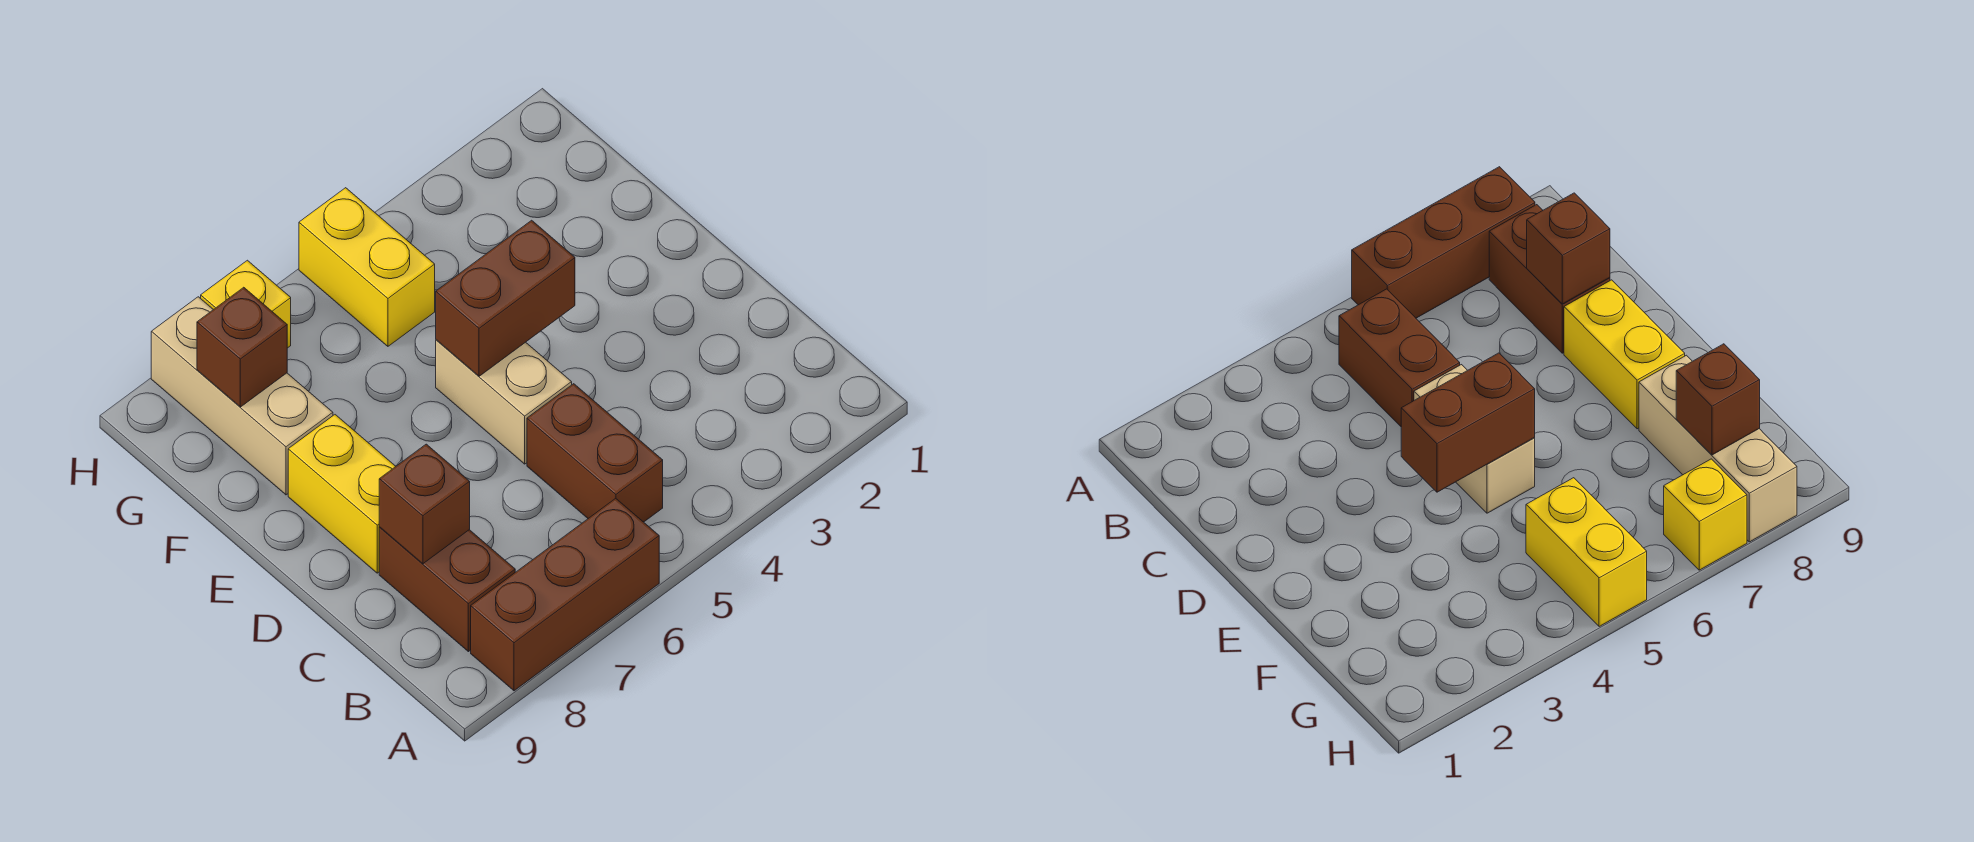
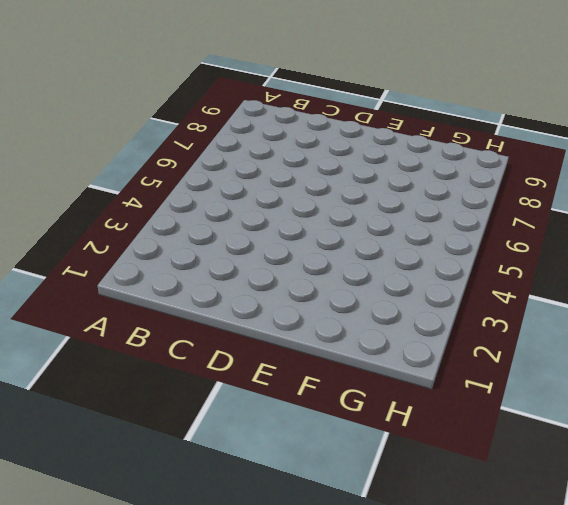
none -> brown brick A6:A8 level 1
none -> brown brick B5:C5 level 1

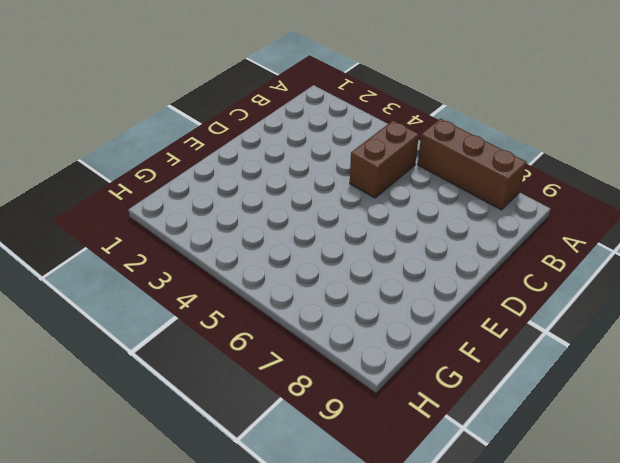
none -> brown brick B8:C8 level 1
none -> tan brick D5:E5 level 1

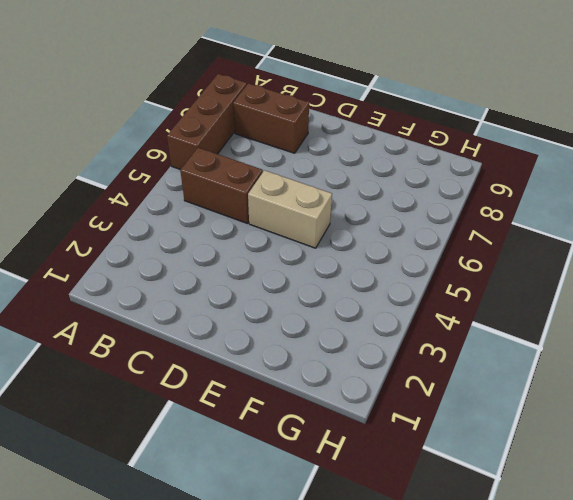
none -> yellow brick D8:E8 level 1
none -> tan brick F8:H8 level 1

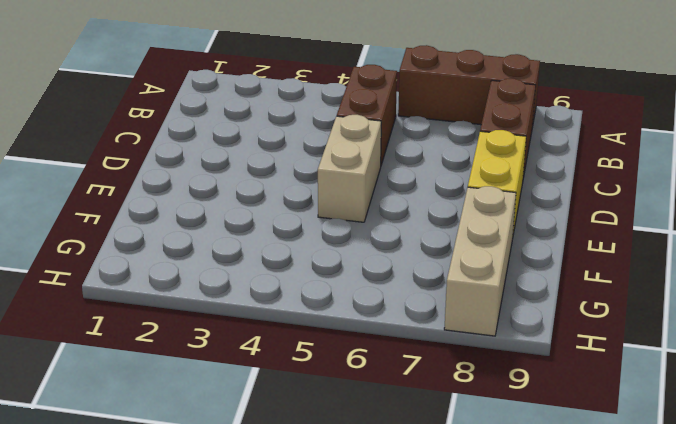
none -> yellow brick G5:H5 level 1
none -> yellow brick H7 level 1

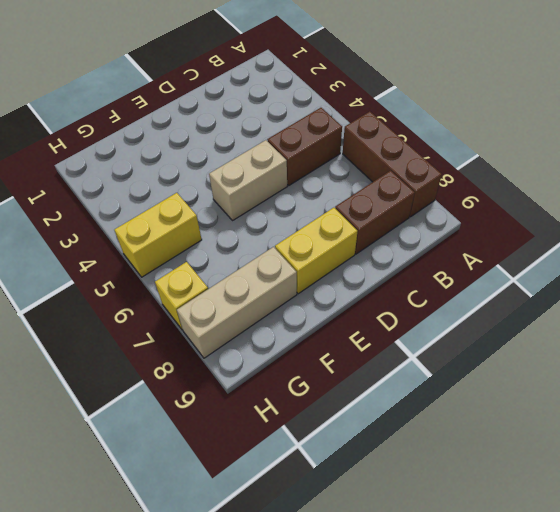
none -> brown brick C8 level 2
none -> brown brick E4:E5 level 2

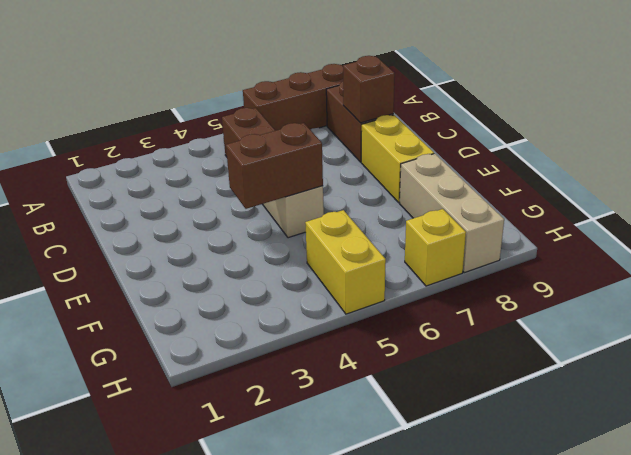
none -> brown brick G8 level 2

